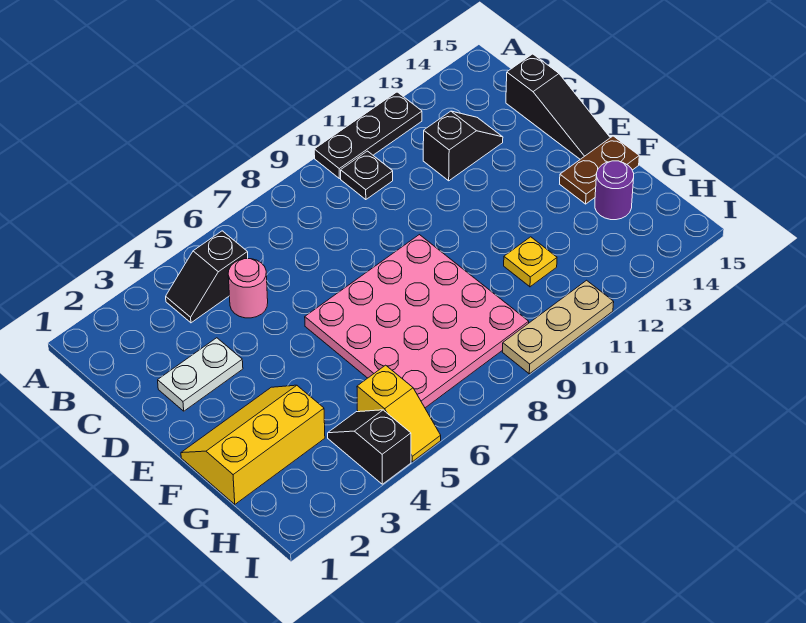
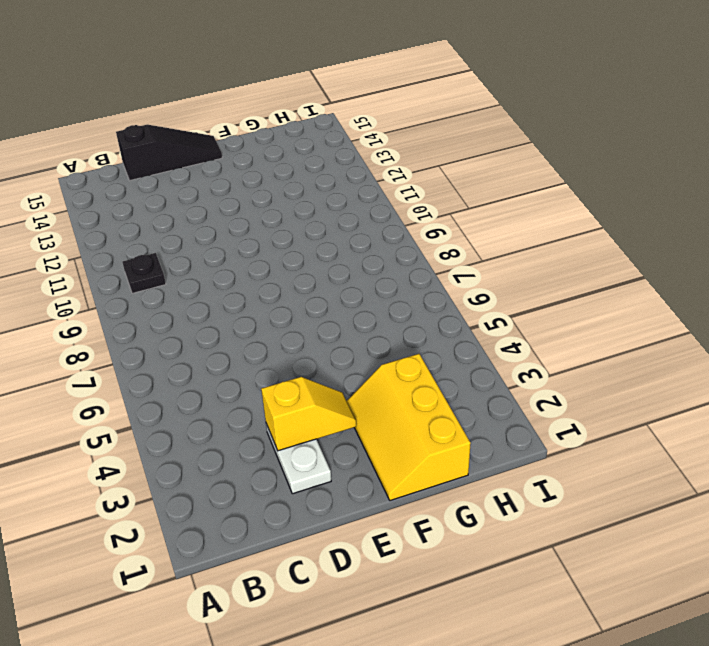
yellow slope D3:E3 level 2 top D -> yellow slope H5:I5 level 1 top H
none -> black plate A10:A12 level 1
none -> black slope B4:B5 level 1 top 5
none -> pink round brick C5 level 1

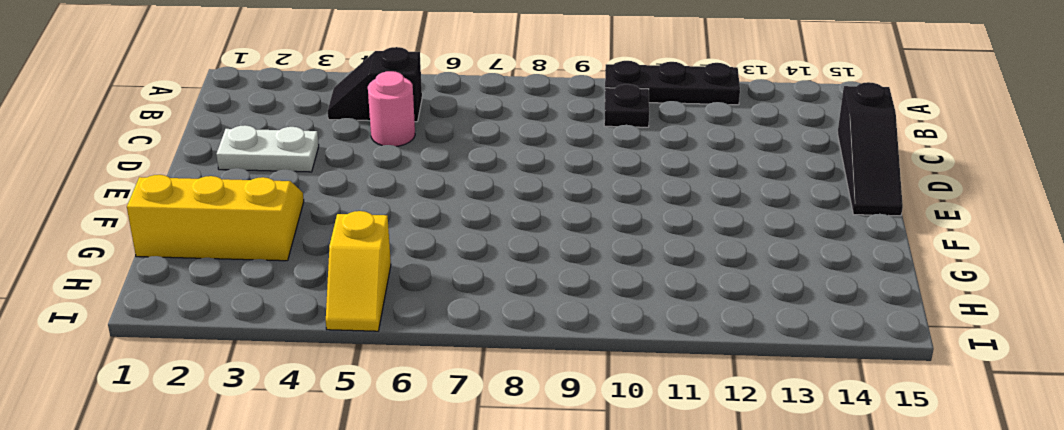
none -> black slope C12:C13 level 1 top 12
none -> pink plate E6:H9 level 1
none -> brown plate F14:F15 level 1

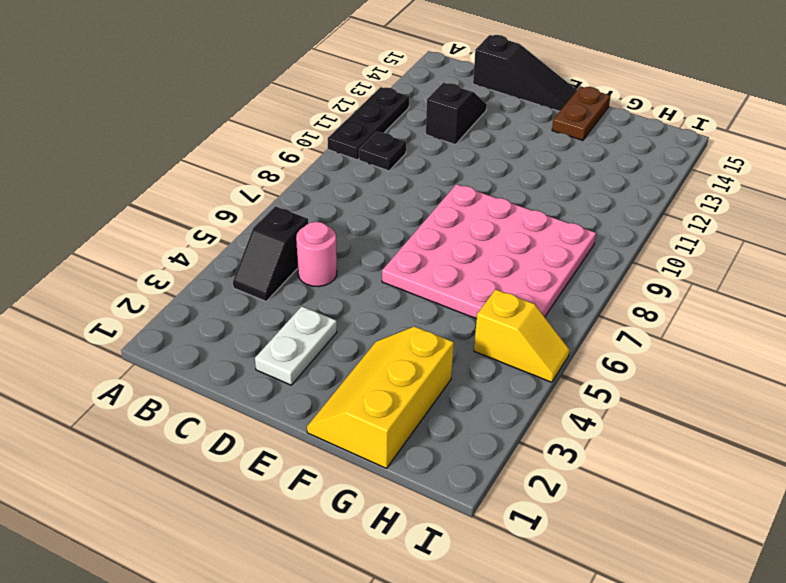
none -> yellow plate G11 level 1
none -> purple round brick G14 level 1
none -> black slope H4:I4 level 1 top I

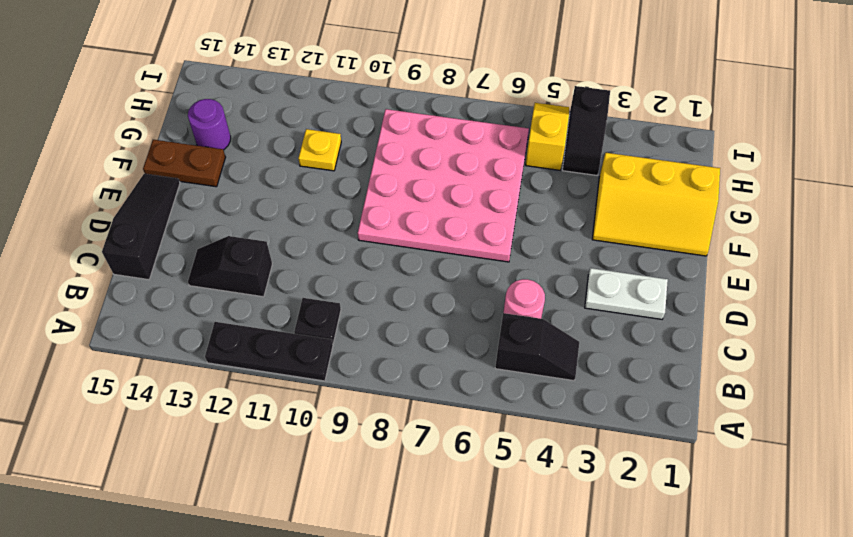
none -> tan plate I9:I11 level 1

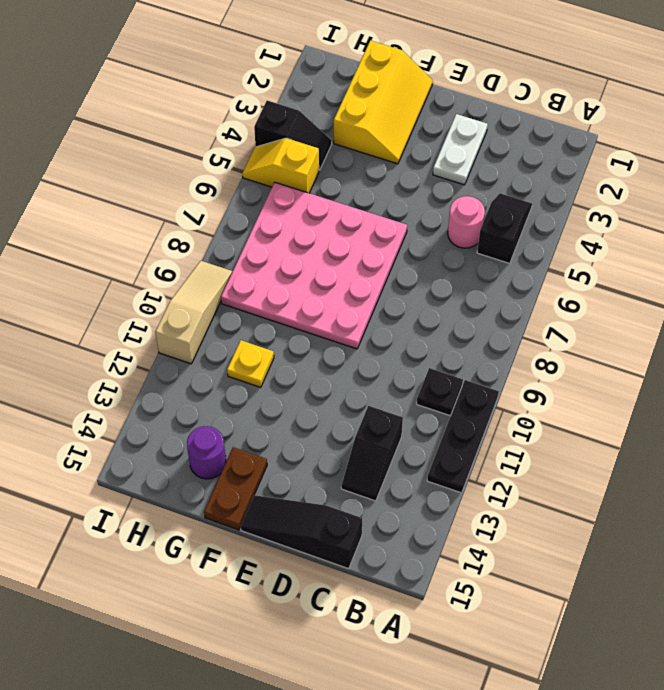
tan slope I9:I11 level 1 top 11 -> tan plate I9:I11 level 1

